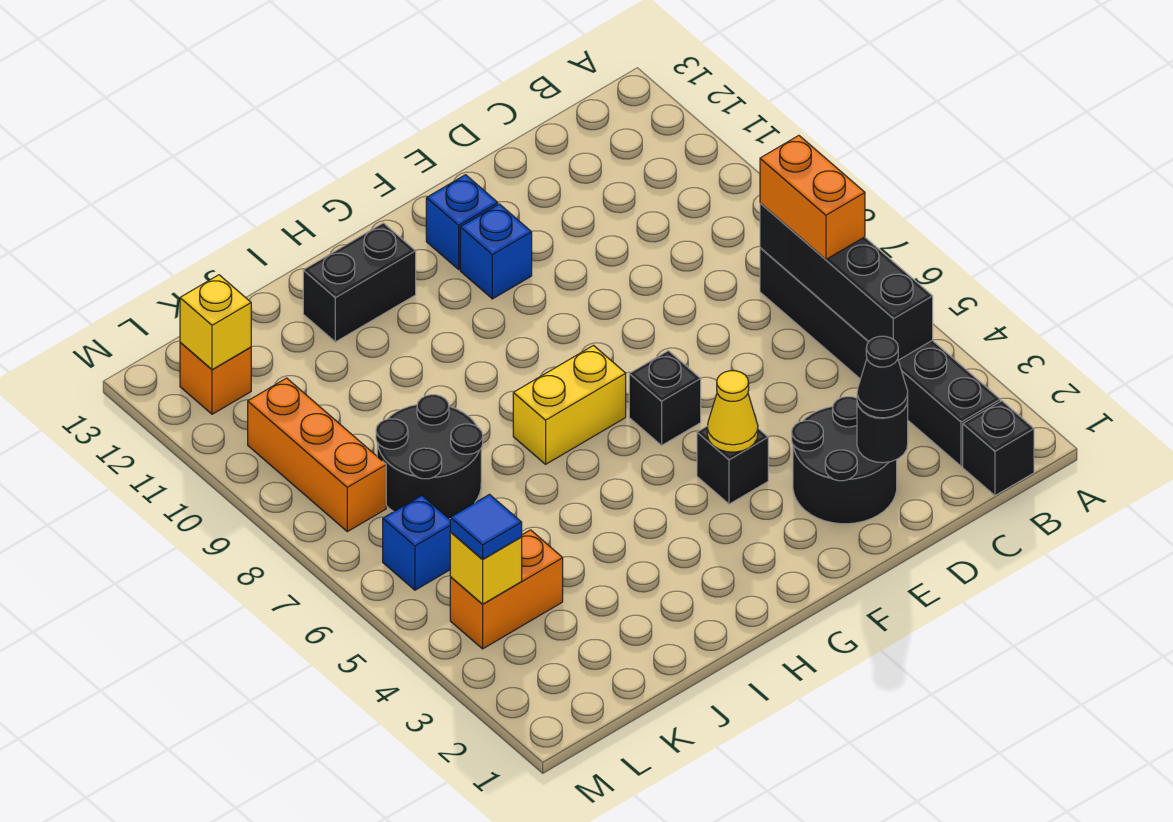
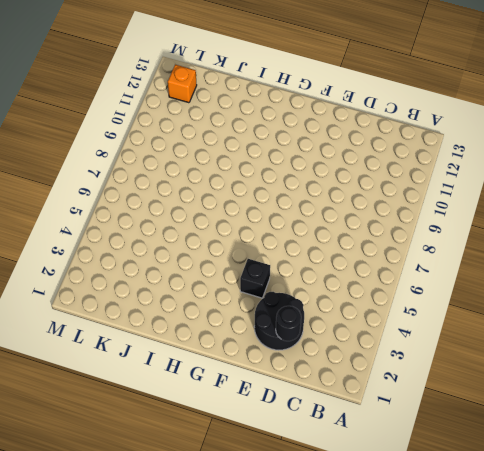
none -> black brick B1 level 1
none -> black brick B2:B7 level 1
none -> black brick F6 level 1

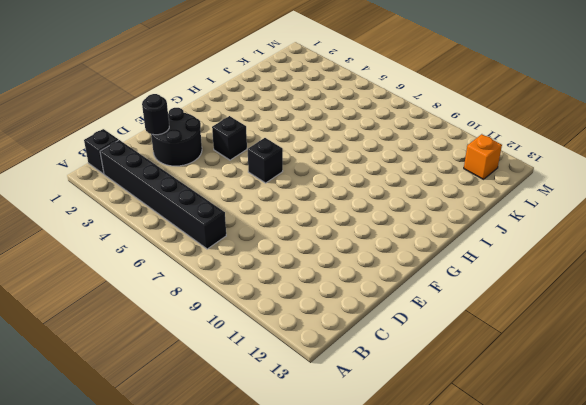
none -> blue brick F11 level 1
none -> blue brick F12 level 1
none -> yellow brick G7:H7 level 1

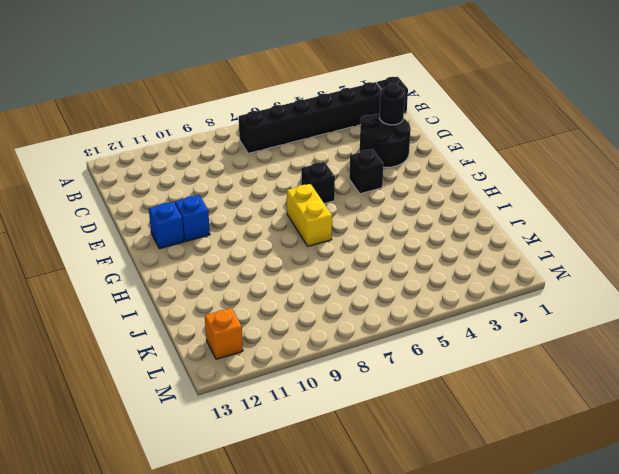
none -> black brick H12:I12 level 1
none -> black round brick J7:K8 level 1
none -> orange brick K4:L4 level 1

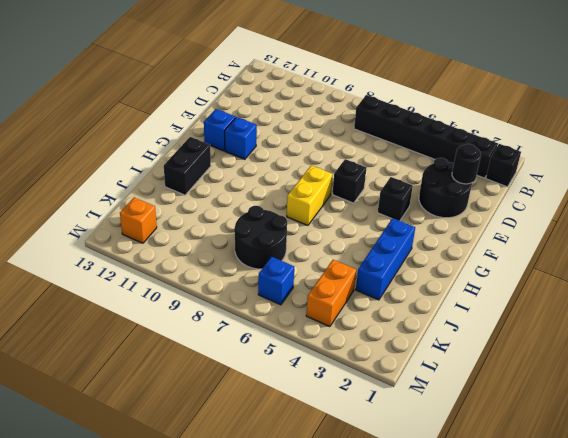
blue brick H3:J3 level 1 -> none
none -> orange brick L8:L10 level 1
none -> black brick B4:B7 level 2
none -> yellow cone F4 level 2

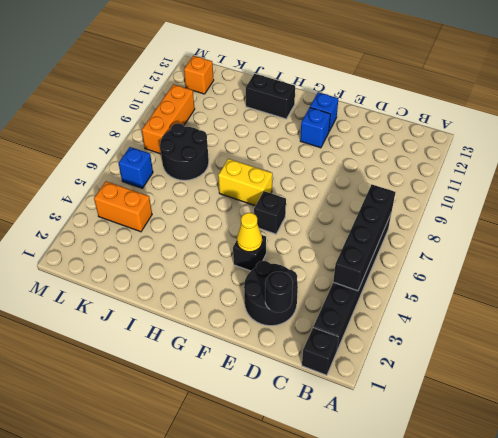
none -> yellow brick L4 level 2
none -> yellow brick L12 level 2
none -> orange brick B6:B7 level 3

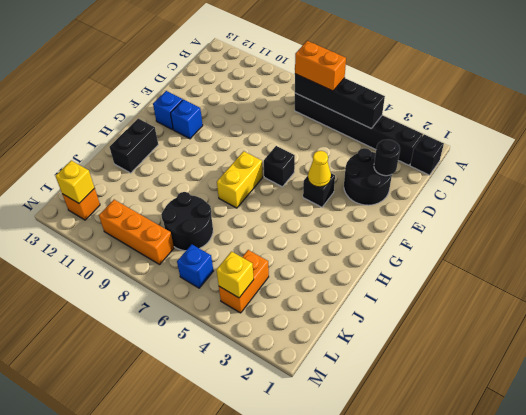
none -> black cone D2 level 3
none -> blue tile L4 level 3

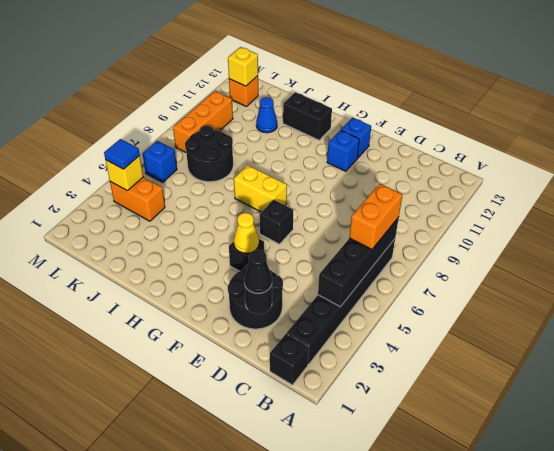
blue cone J11 level 1 -> none

